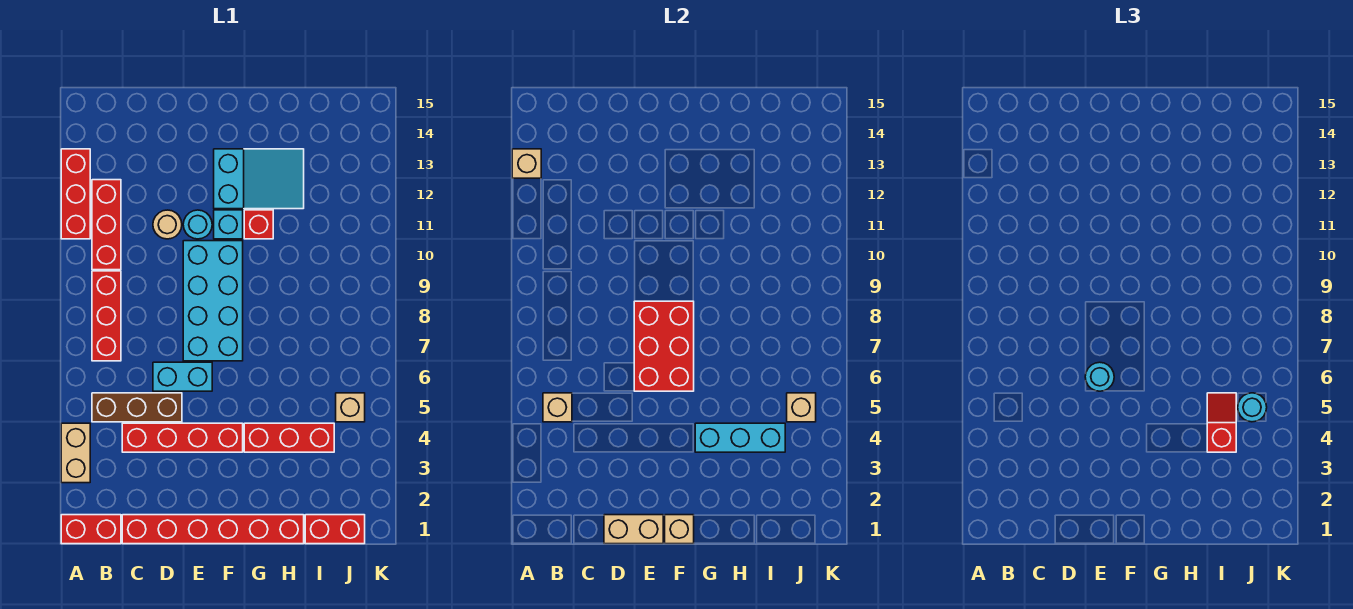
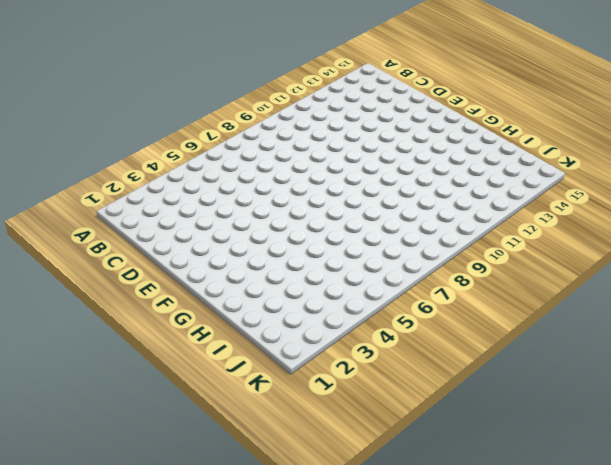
none -> red brick A1:B1 level 1
none -> tan brick A3:A4 level 1
none -> red brick A11:A13 level 1

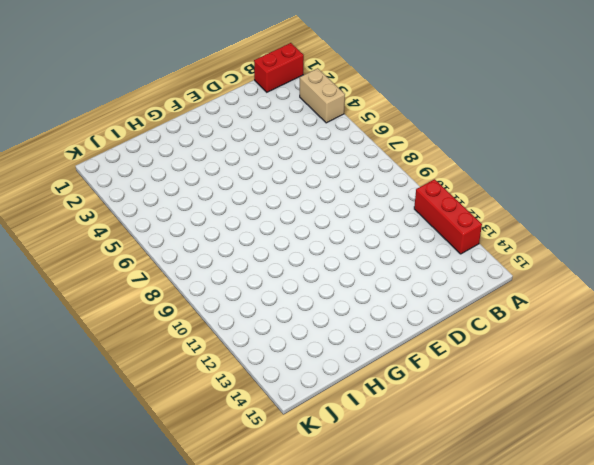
none -> brown brick B5:D5 level 1
none -> red brick B7:B9 level 1
none -> red brick B10:B12 level 1

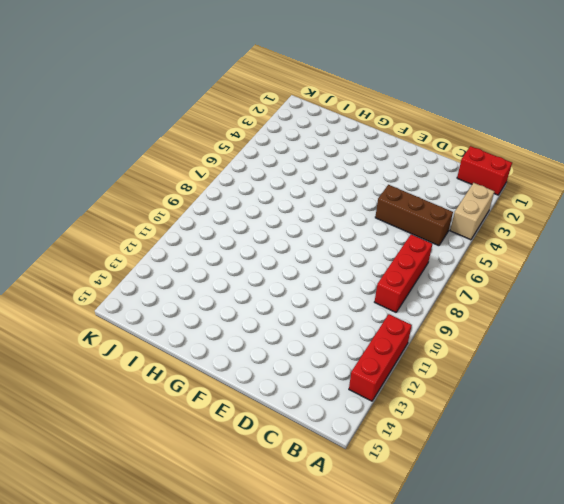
none -> red brick B10:B12 level 1
none -> red brick C1:H1 level 1
none -> red brick C4:F4 level 1

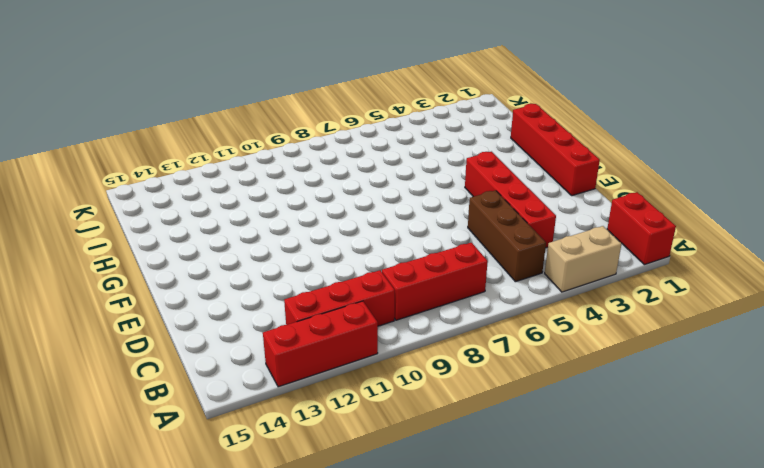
red brick E1:H1 level 1 -> red brick C1:H1 level 1
none -> cyan brick D6:E6 level 1
none -> tan round brick D11 level 1
none -> cyan brick E7:F10 level 1

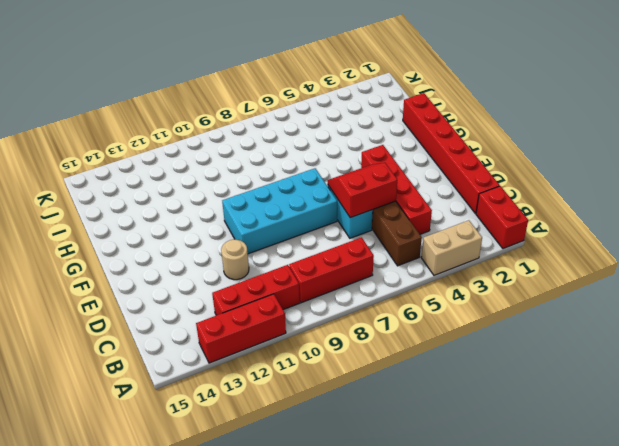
red slope D5:E6 level 2 top D -> red brick E6:F8 level 2
none -> cyan round brick E11 level 1
none -> cyan brick F11 level 1
none -> cyan slope F12:H13 level 1 top F

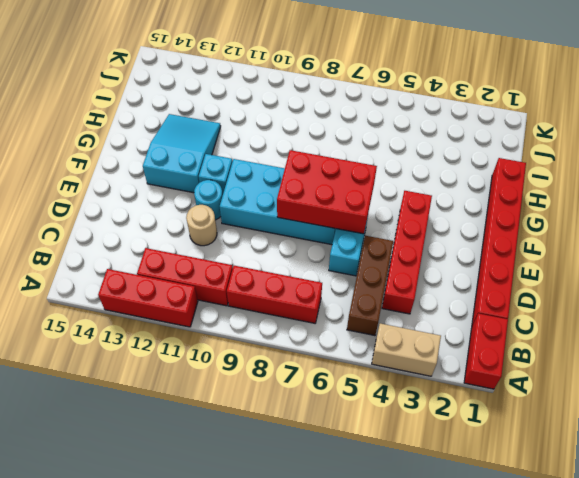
none -> red brick G4:I4 level 1
none -> red brick G11 level 1
none -> red brick I1:J1 level 1

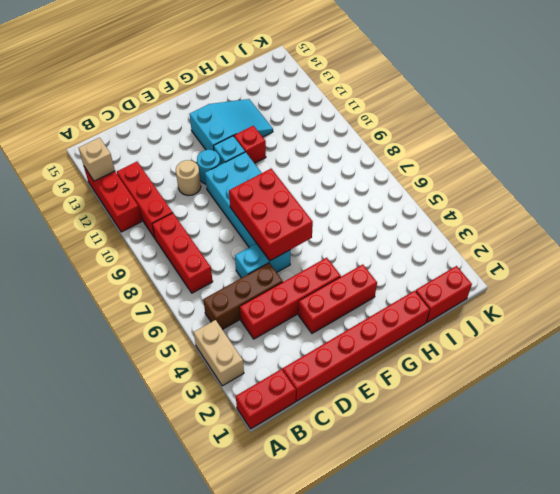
red brick E3:G3 level 1 -> red brick G4:I4 level 1
none -> tan brick J5 level 1
none -> tan brick B5 level 2
none -> tan brick D1:E1 level 2

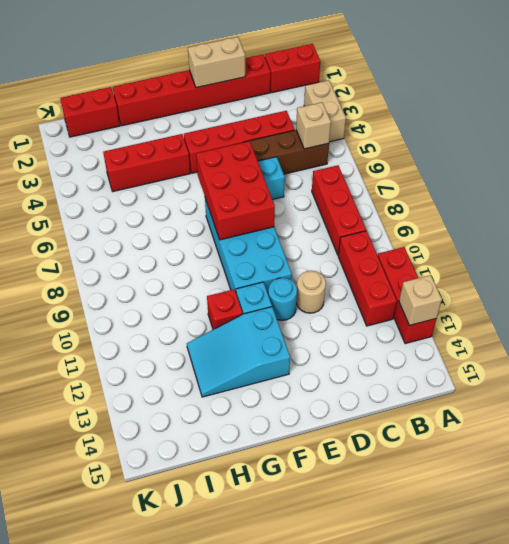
none -> tan brick J5 level 1
none -> tan brick F1 level 2
none -> cyan brick G4:I4 level 2

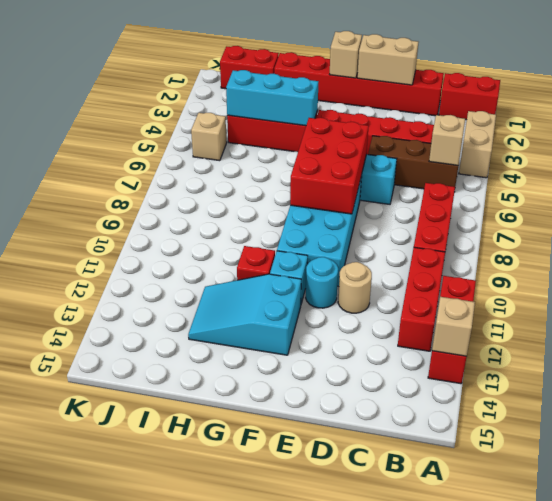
none -> tan brick J5 level 2
none -> cyan round brick E6 level 3
none -> red slope I4:I5 level 3 top 4

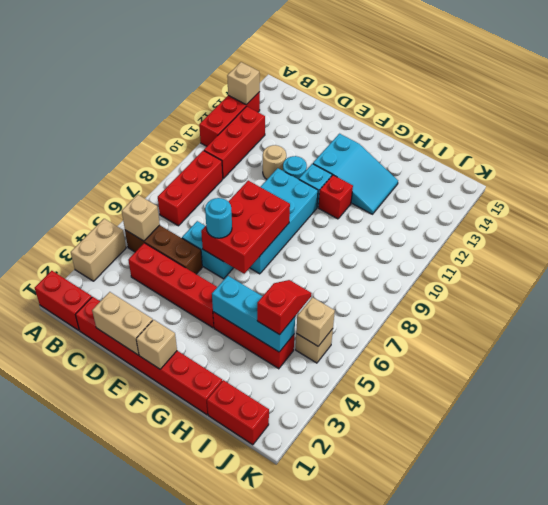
none -> cyan round brick J5 level 3

